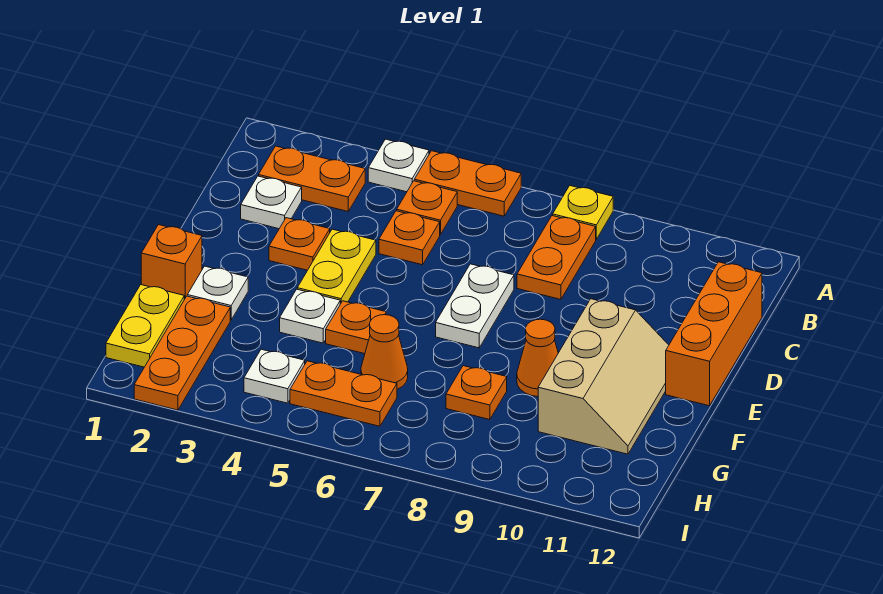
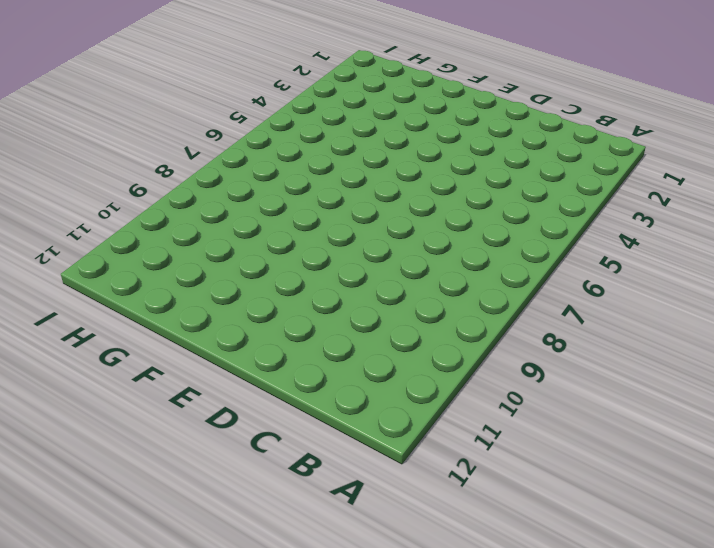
none -> white plate A4 level 1
none -> orange plate A5:A6 level 1
none -> yellow plate A8 level 1

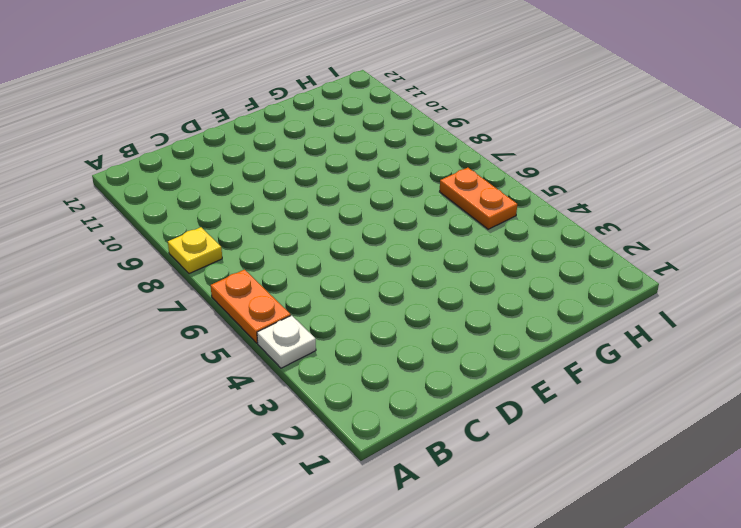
none -> orange plate B2:B3 level 1
none -> orange plate B5 level 1
none -> orange plate B8:C8 level 1

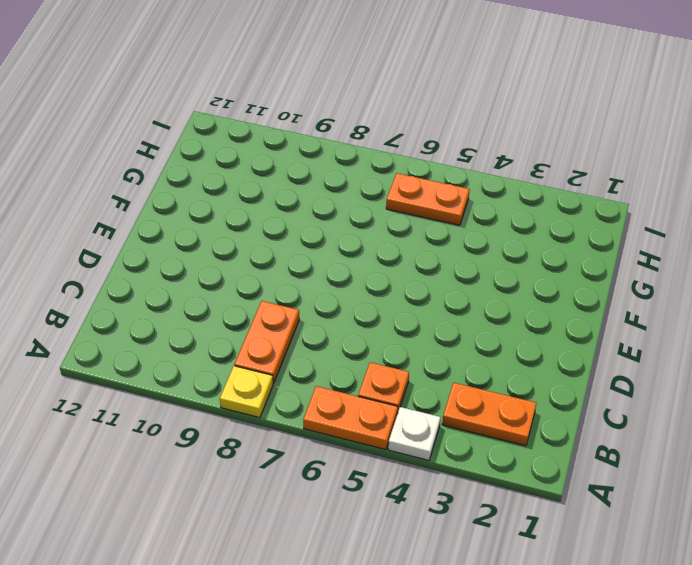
none -> white plate C2 level 1
none -> orange plate C5 level 1
none -> orange brick C12:E12 level 1

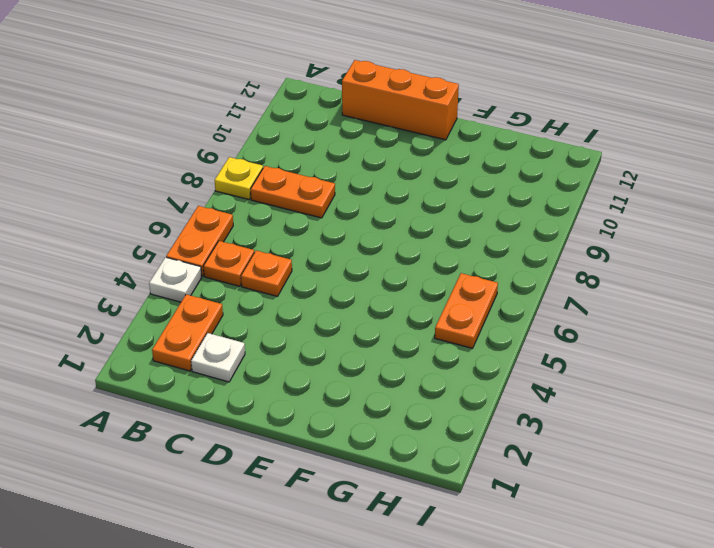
none -> orange plate D3 level 1
none -> yellow plate D4:E4 level 1
none -> white plate D7:E7 level 1

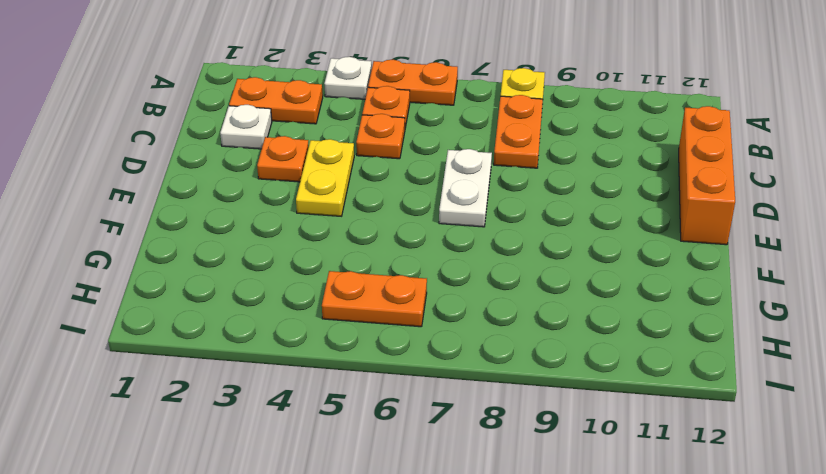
none -> tan slope E10:G11 level 1 top 10
none -> orange brick F1 level 1
none -> white plate F2 level 1

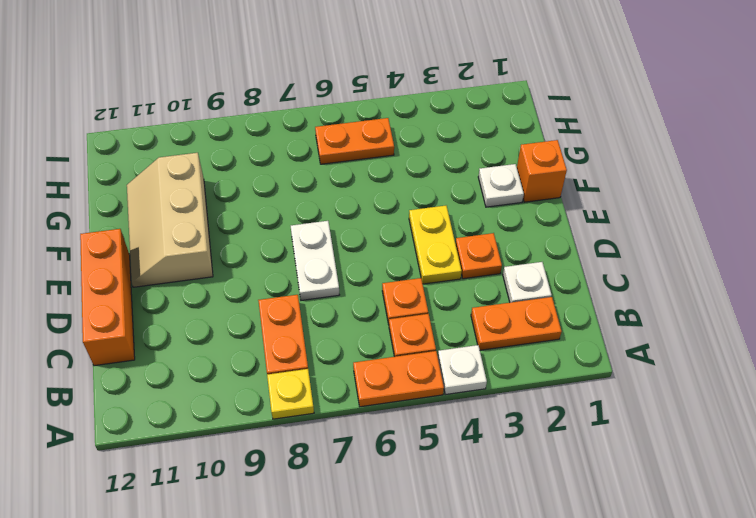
none -> white plate F4 level 1
none -> orange plate F5 level 1
none -> orange cone F9 level 1

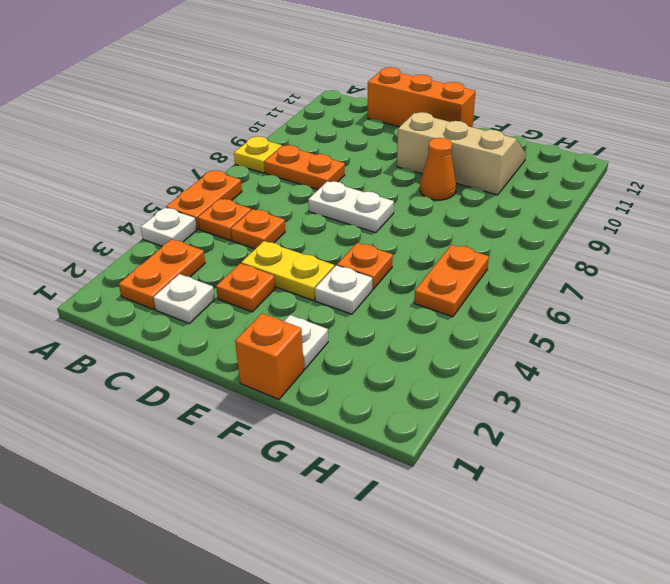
none -> yellow plate G1:H1 level 1
none -> orange plate G2:I2 level 1
none -> orange cone G6 level 1

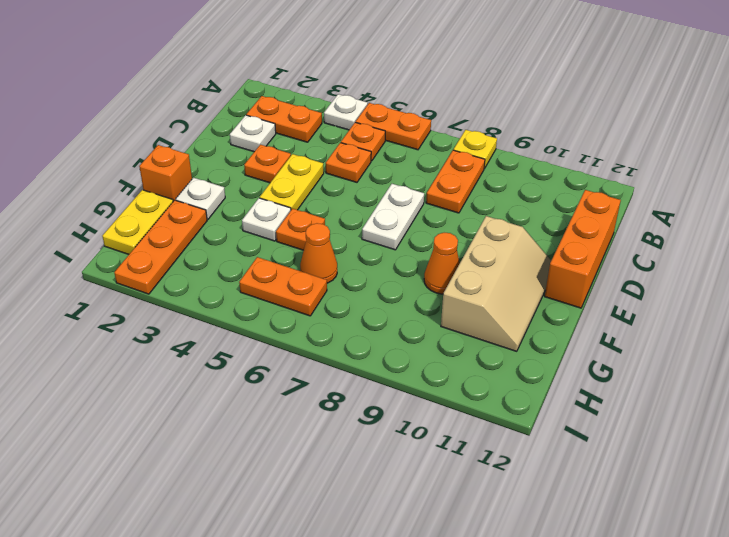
none -> orange plate G8 level 1
none -> white plate H4 level 1

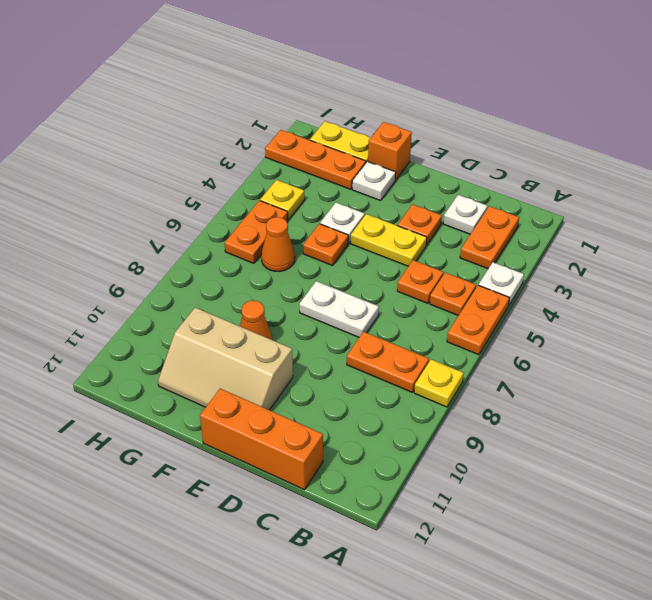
yellow plate H4 level 1 -> white plate H4 level 1
none -> orange plate G8 level 1

